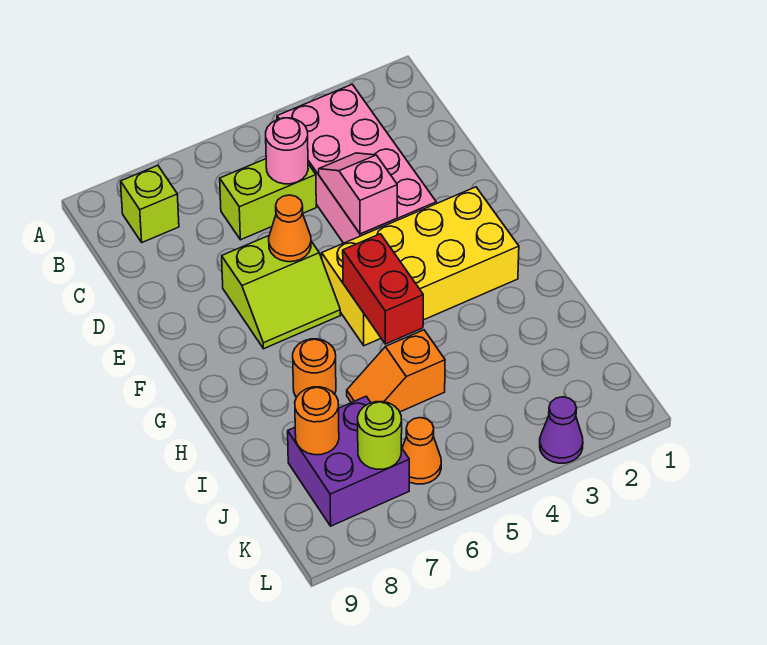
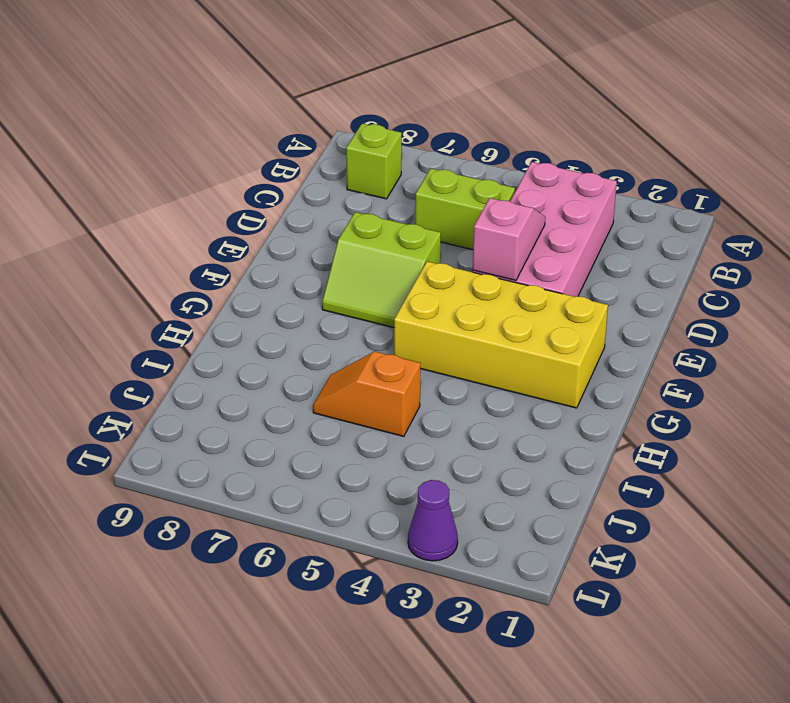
none -> orange round brick H7 level 1
none -> purple brick J7:K8 level 1
none -> orange cone K6 level 1

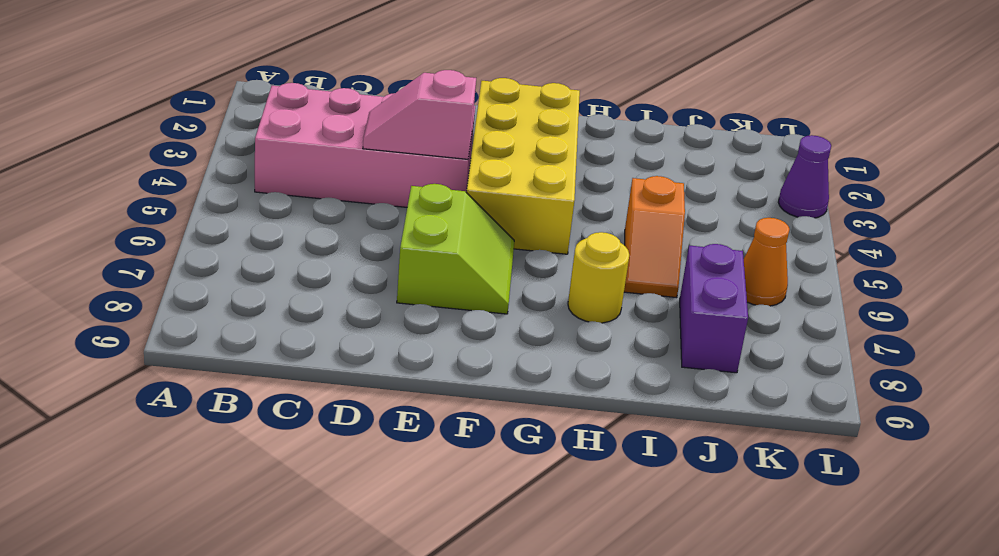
yellow round brick H7 level 1 -> orange round brick H7 level 1
purple brick J7:J8 level 1 -> purple brick J7:K8 level 1
none -> lime brick B8 level 1
none -> lime brick C5:C6 level 1
none -> pink round brick C5 level 2

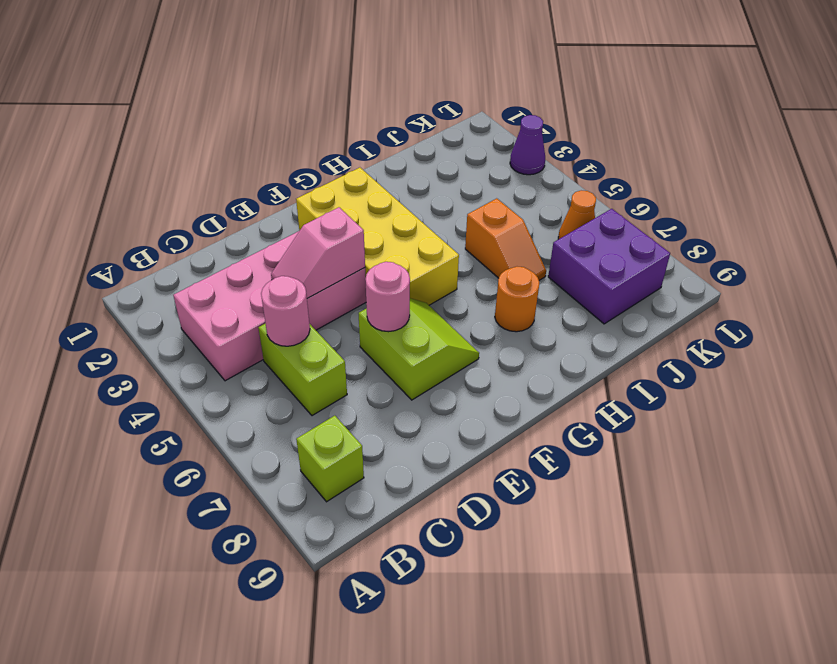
pink round brick E6 level 2 -> orange cone E6 level 2
none -> red brick G5:H5 level 2
none -> orange round brick J8 level 2
none -> lime round brick K7 level 2

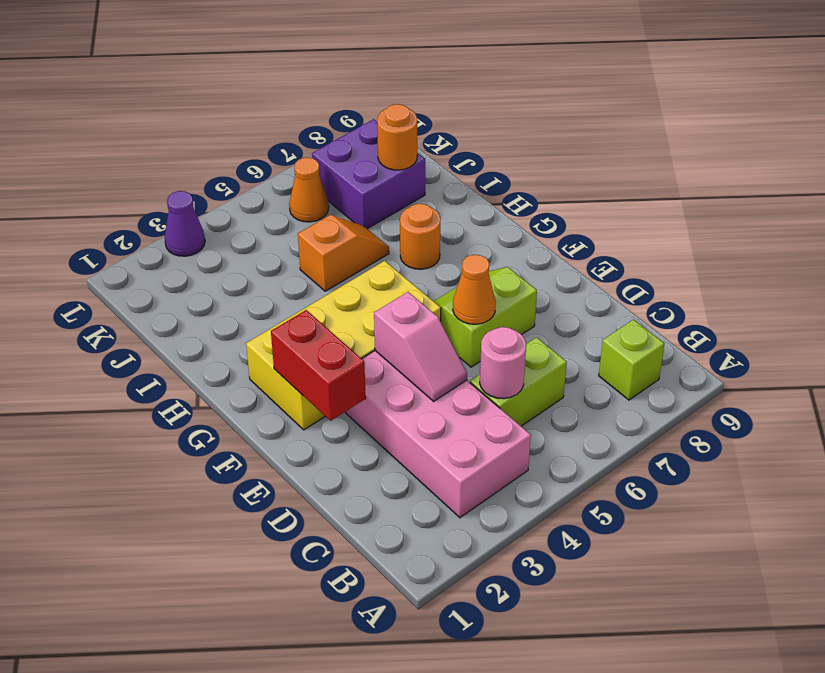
red brick E2:F2 level 2 -> red brick G5:H5 level 2
none -> lime round brick K7 level 2

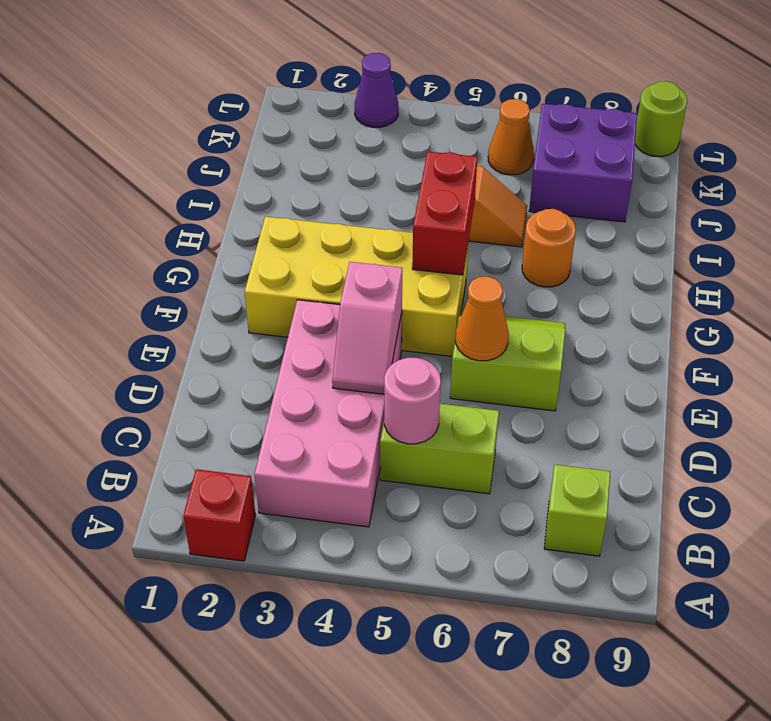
red brick A2 level 1 -> none
lime round brick L9 level 1 -> lime round brick K7 level 2
none -> orange round brick J8 level 2

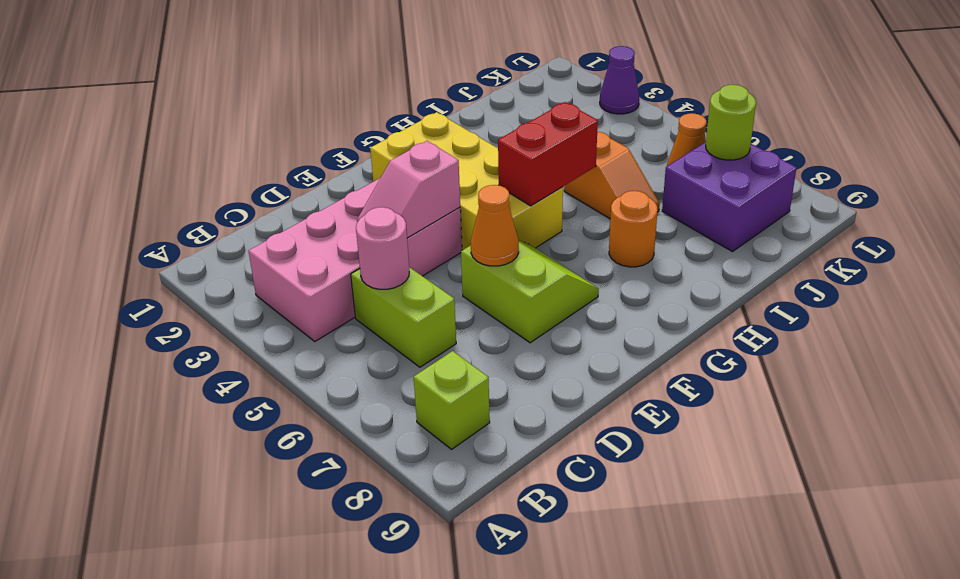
none -> orange round brick J8 level 2

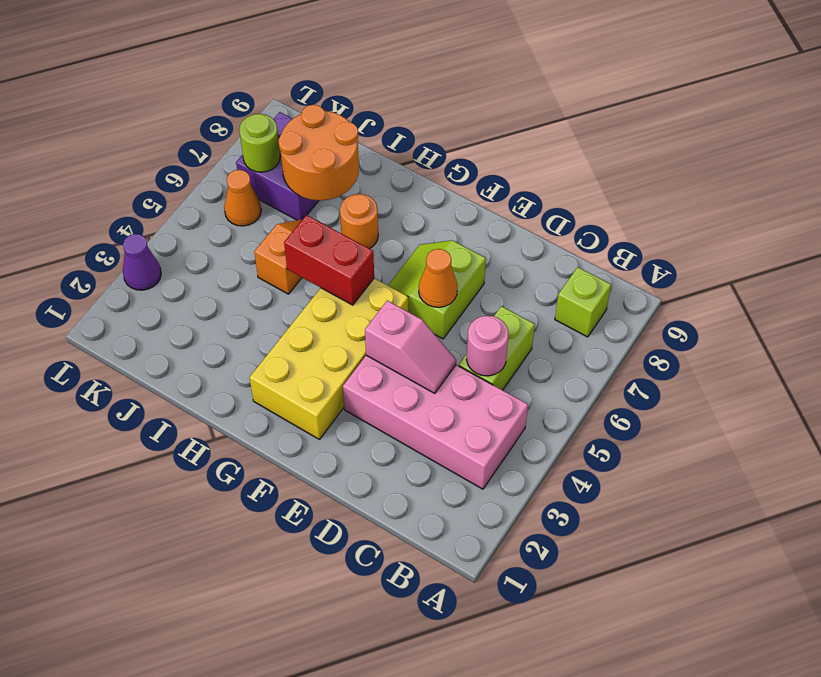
orange round brick I7:J8 level 2 -> orange round brick J8 level 2

